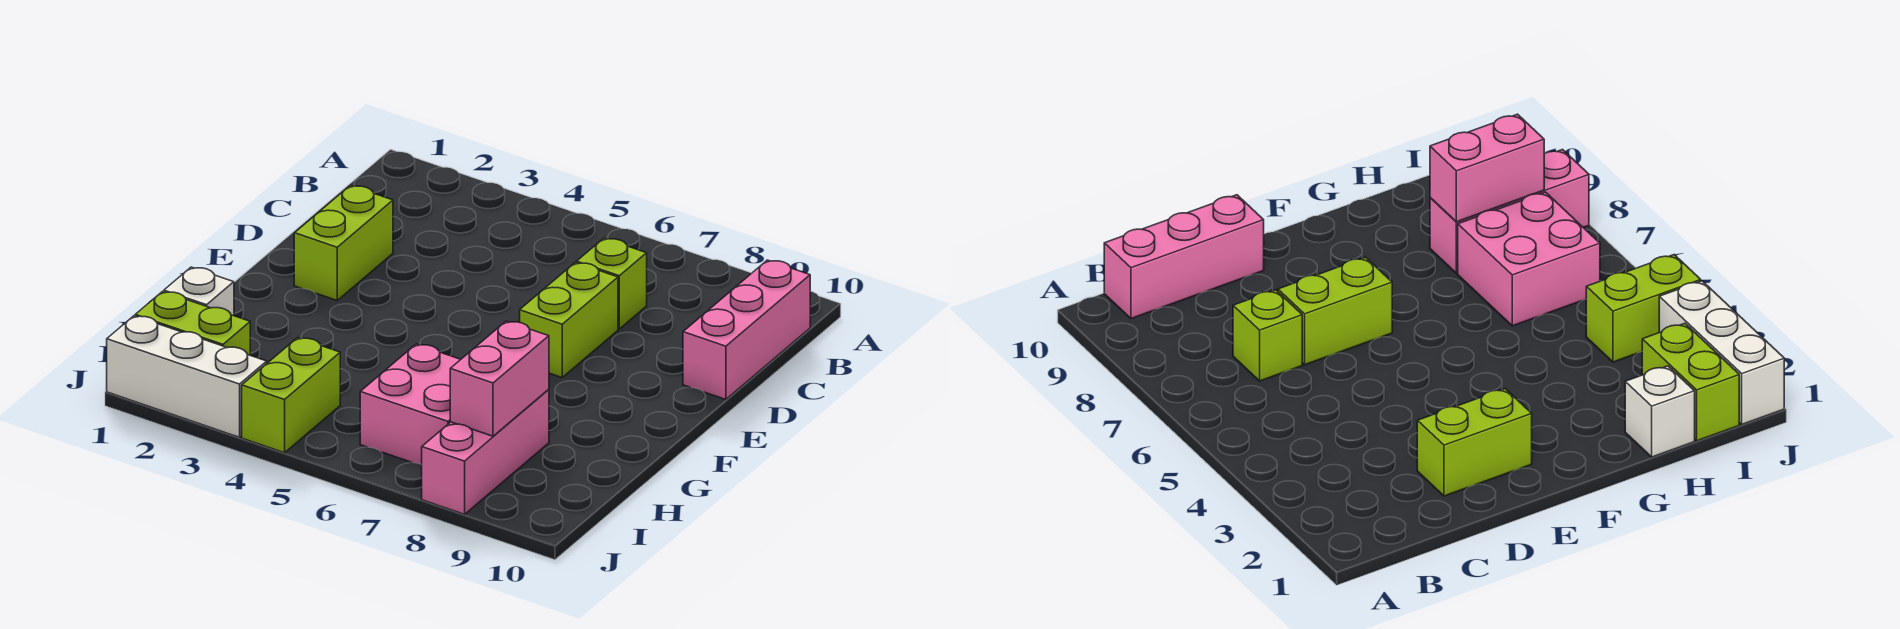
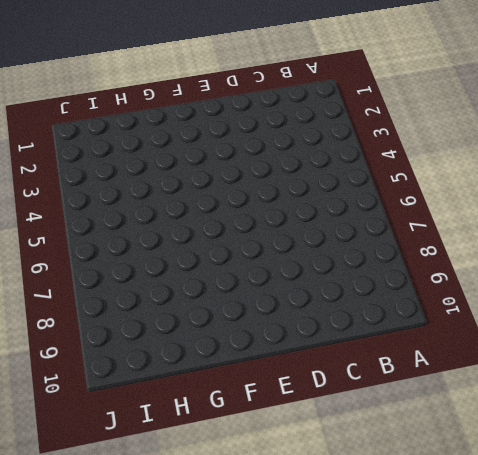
none -> pink brick B10:D10 level 1
none -> lime brick C7 level 1

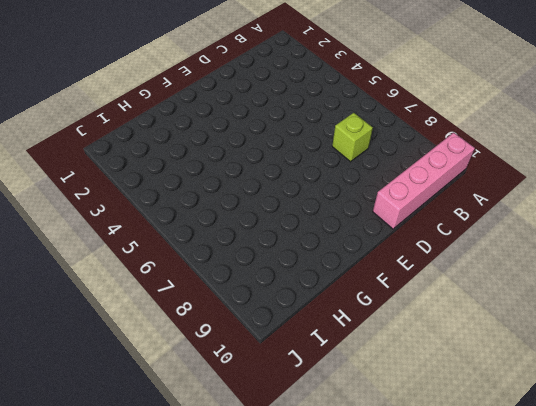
pink brick A10:D10 level 1 -> pink brick B10:D10 level 1
none -> lime brick D2:E2 level 1
none -> lime brick D7:E7 level 1

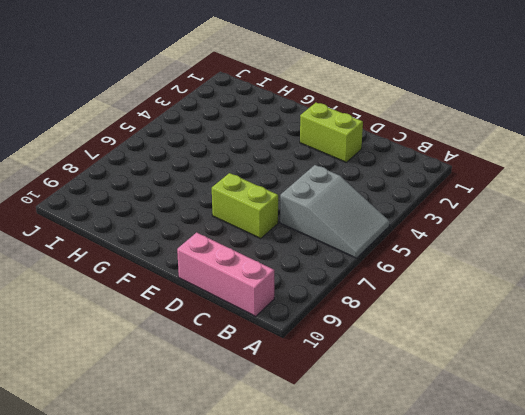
grey slope A5:C6 level 1 top C -> none
none -> lime brick C7 level 1
none -> white brick H1 level 1

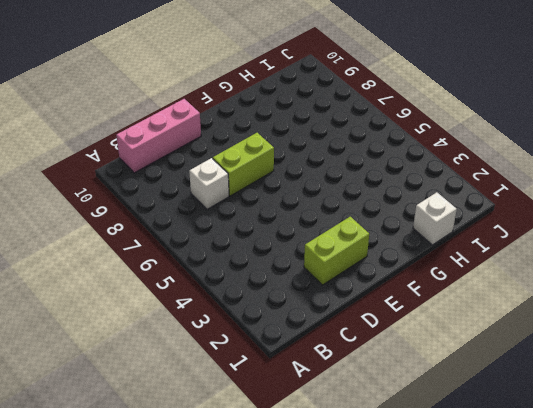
white brick C7 level 1 -> lime brick C7 level 1
none -> pink brick H6:I7 level 1
none -> pink brick H8:J8 level 1

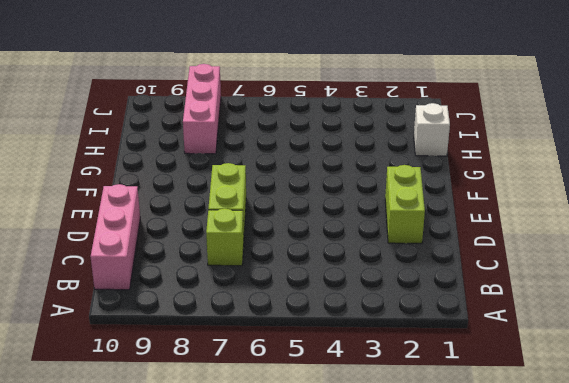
none -> pink brick H6:I7 level 1
none -> lime brick I1:I2 level 1

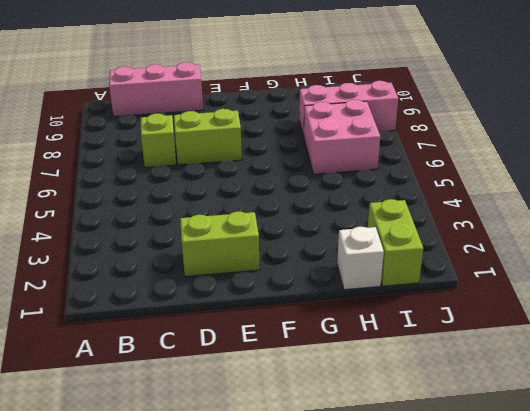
none -> lime brick I4:J4 level 1
none -> white brick J1:J3 level 1

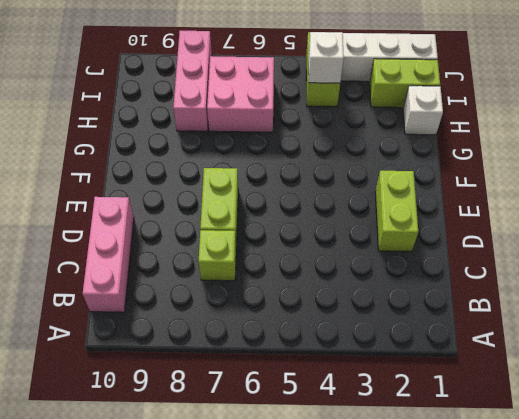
white brick I4 level 2 -> none
none -> pink brick H8:I8 level 2

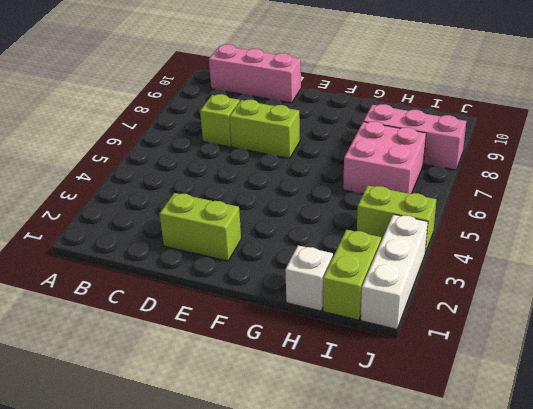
none -> pink brick H8:I8 level 2

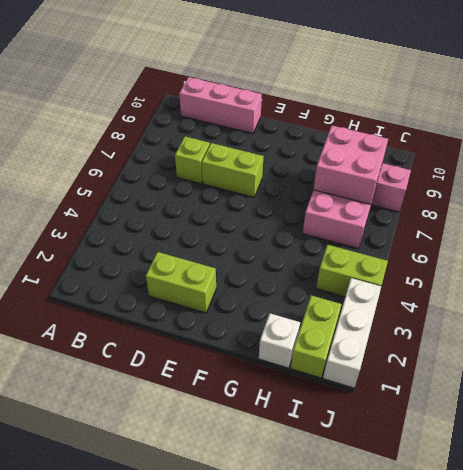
pink brick H7:I8 level 2 -> pink brick H8:I8 level 2

